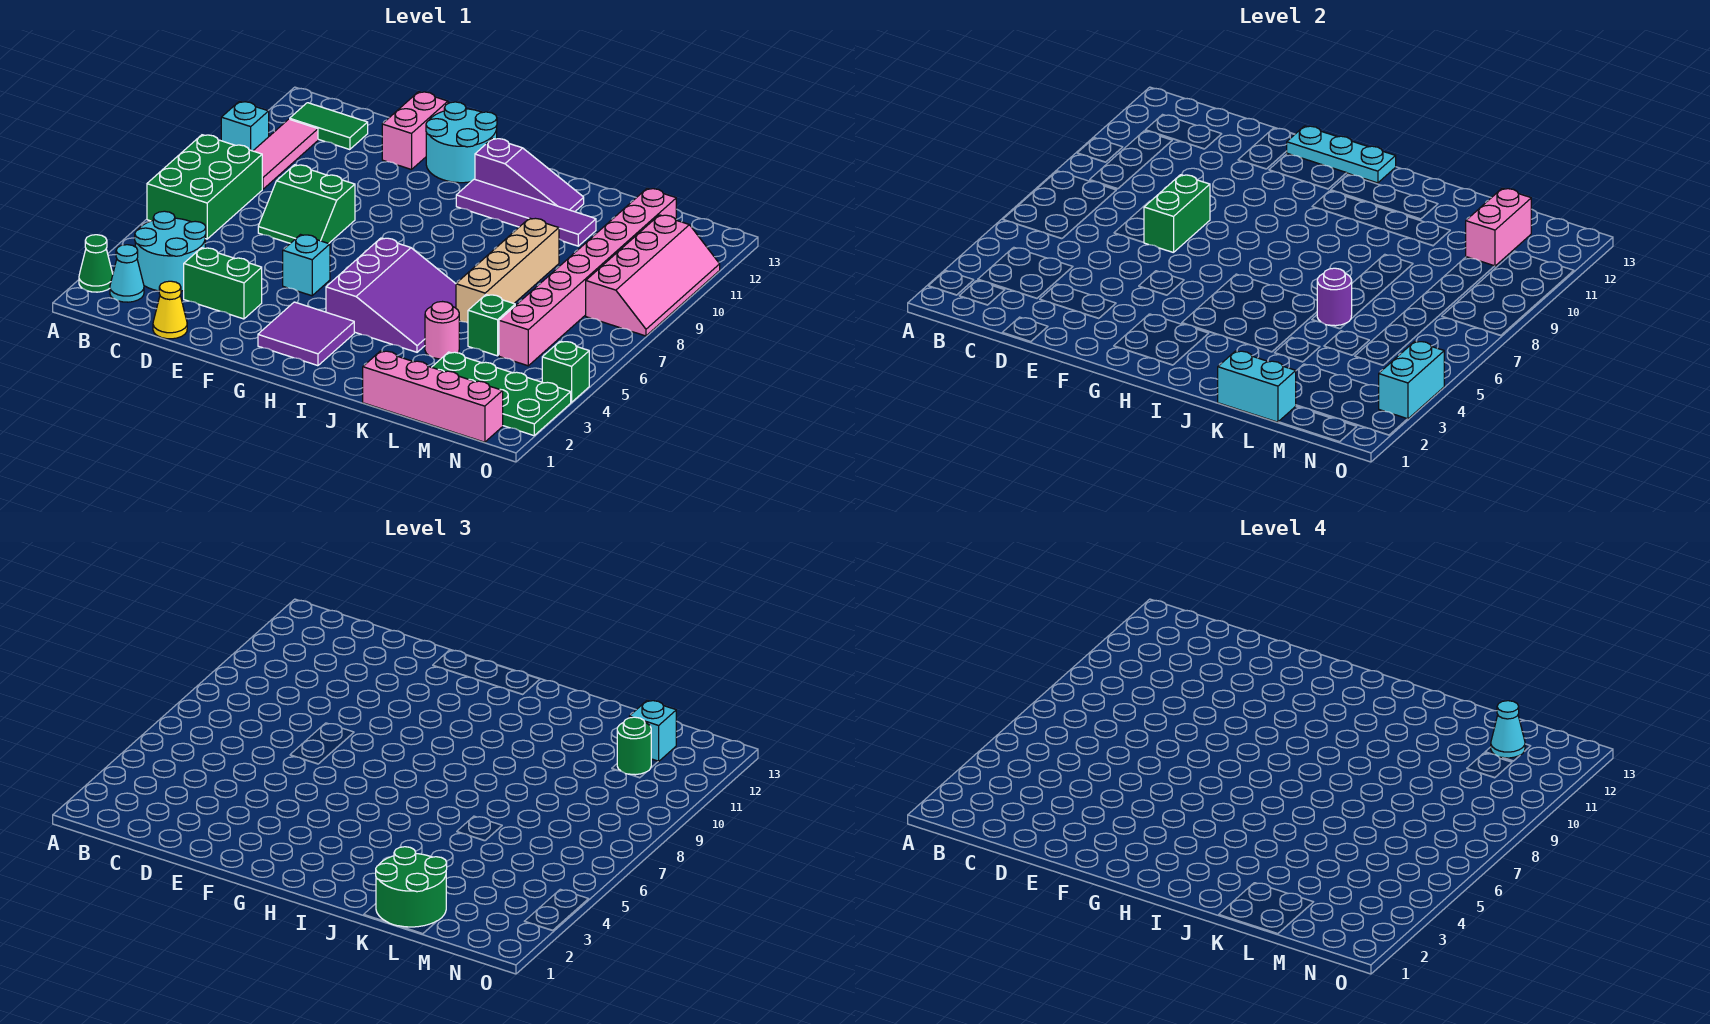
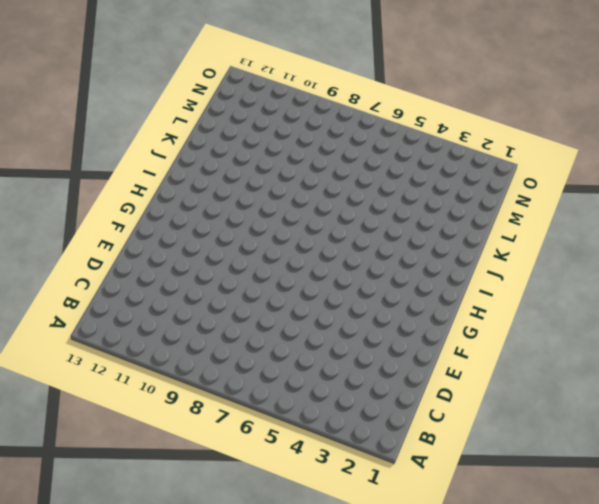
none -> green cone A2 level 1
none -> green brick A6:B8 level 1
none -> cyan brick A10 level 1
none -> cyan cone B2 level 1

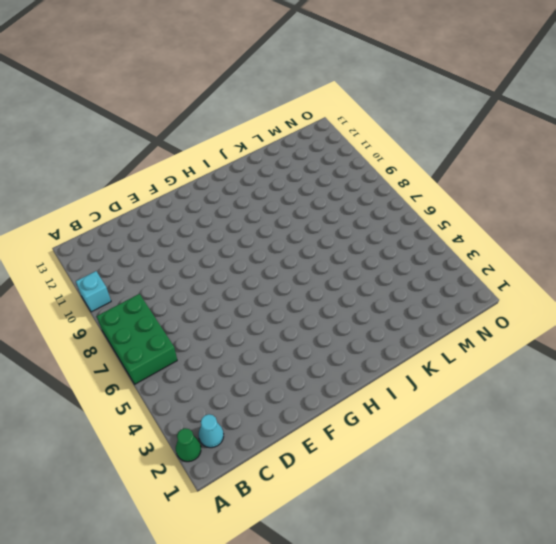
none -> cyan round brick B3:C4 level 1
none -> pink tile B9:B11 level 1
none -> green tile B12:C12 level 1
none -> yellow cone D1 level 1

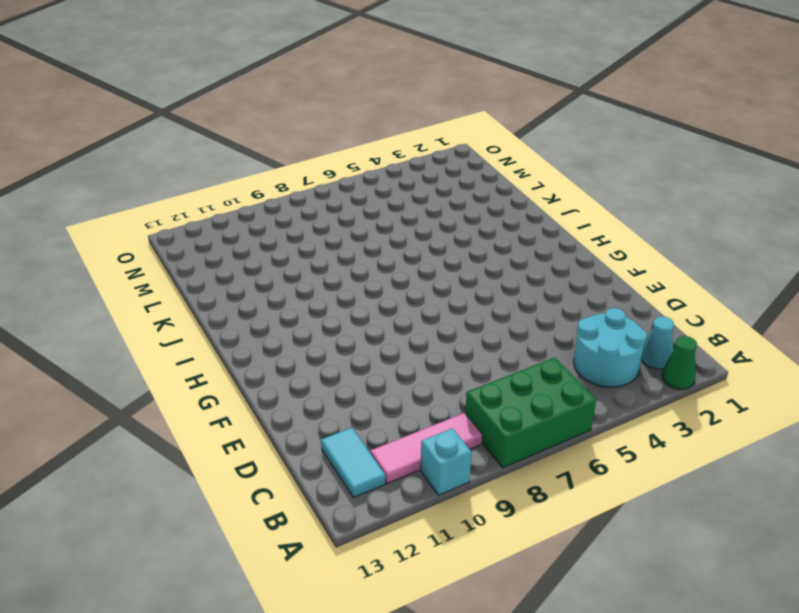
cyan tile B12:C12 level 1 -> green tile B12:C12 level 1
none -> yellow cone D1 level 1
none -> green brick D3:E3 level 1
none -> green slope D7:E8 level 1 top 8
none -> pink brick E12:E13 level 1

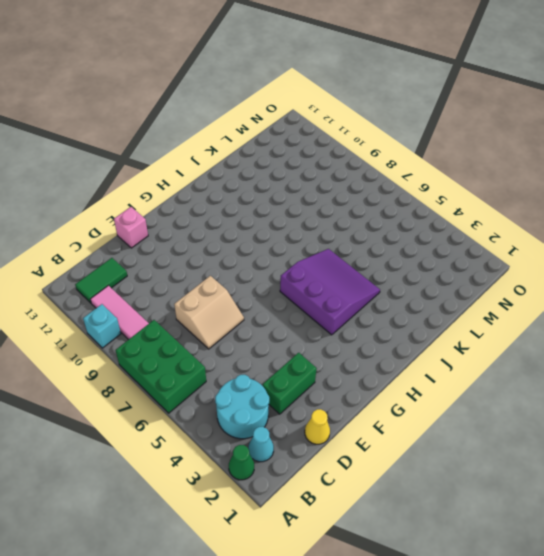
tan slope D7:E8 level 1 top 8 -> green slope D7:E8 level 1 top 8
pink brick E13 level 1 -> pink brick E12:E13 level 1
none -> cyan brick F5 level 1
none -> cyan round brick F12:G13 level 1
none -> purple tile G2:H3 level 1
none -> purple tile H11:K11 level 1

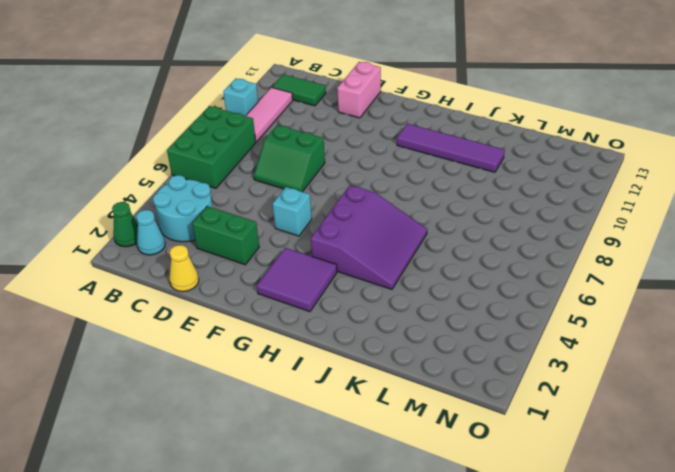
none -> cyan round brick F12:G13 level 1
none -> purple slope H12:J12 level 1 top H
none -> pink brick K1:N1 level 1
none -> pink round brick K4 level 1

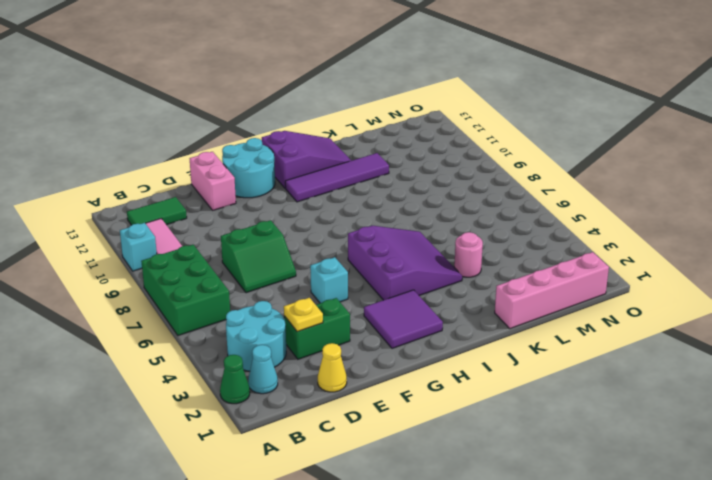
yellow plate D3 level 2 -> none
purple slope H12:J13 level 1 top H -> purple slope H12:J12 level 1 top H
none -> tan brick K6:K9 level 1
none -> green plate L2:O3 level 1
none -> green brick L5 level 1
none -> pink brick M5:M12 level 1

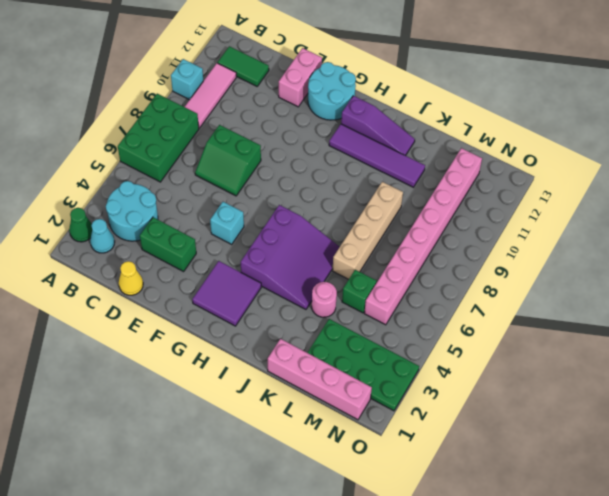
none -> pink slope N8:O11 level 1 top N
none -> green brick O4 level 1
none -> green brick E7:E8 level 2
none -> cyan plate F13:H13 level 2

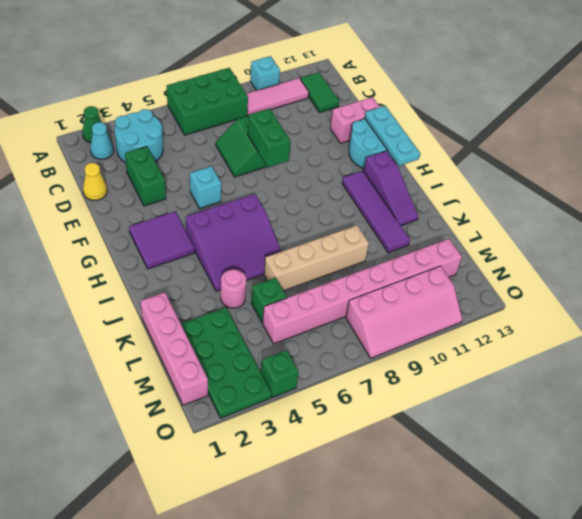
green brick E8:F8 level 2 -> green brick E7:E8 level 2
none -> cyan brick K1:L1 level 2
none -> purple round brick K6 level 2
none -> pink brick M11:M12 level 2
none -> cyan brick O3:O4 level 2

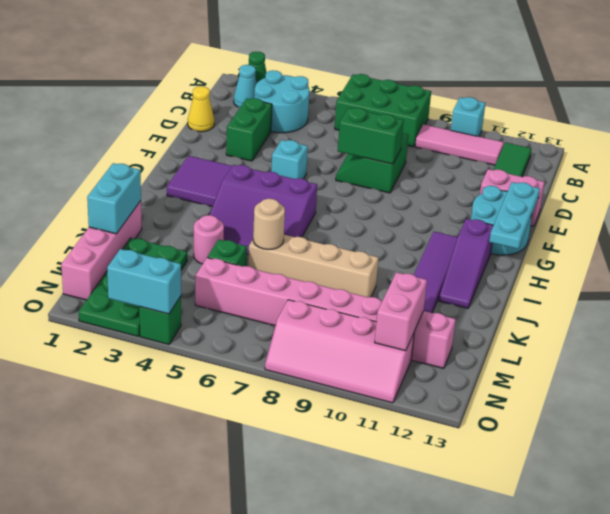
tan round brick K6 level 2 -> purple round brick K6 level 2
pink brick M11:N11 level 2 -> pink brick M11:M12 level 2
none -> green round brick K1:L2 level 3
none -> green round brick M11 level 3
none -> cyan brick M12 level 3
none -> cyan cone M12 level 4

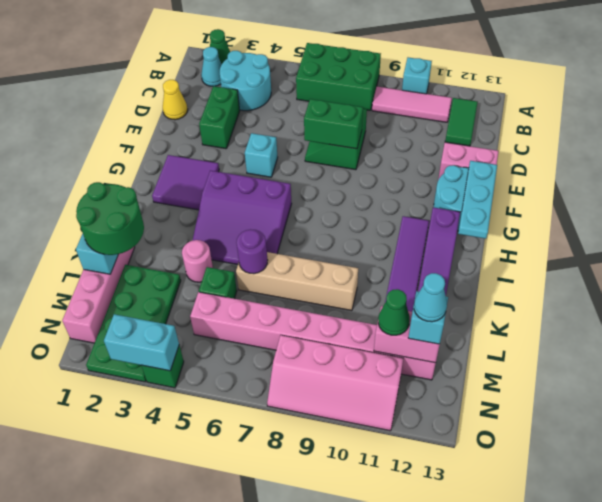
green cone M11 level 3 -> green round brick M11 level 3

